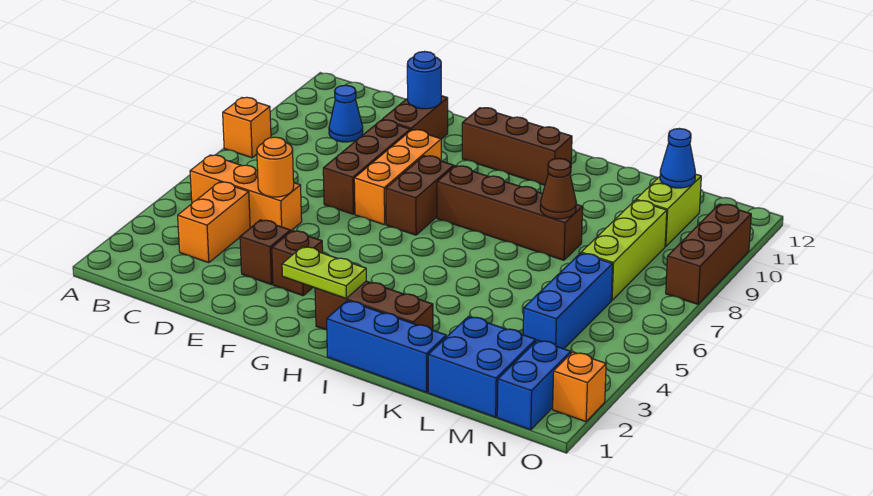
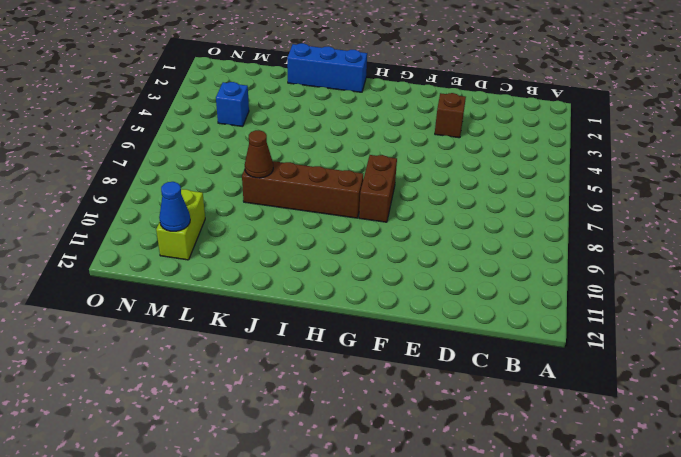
blue brick M4 level 1 -> blue brick M4:M6 level 1
none -> orange brick A8 level 1
none -> orange brick B5:D5 level 1
none -> orange brick C3:C4 level 1

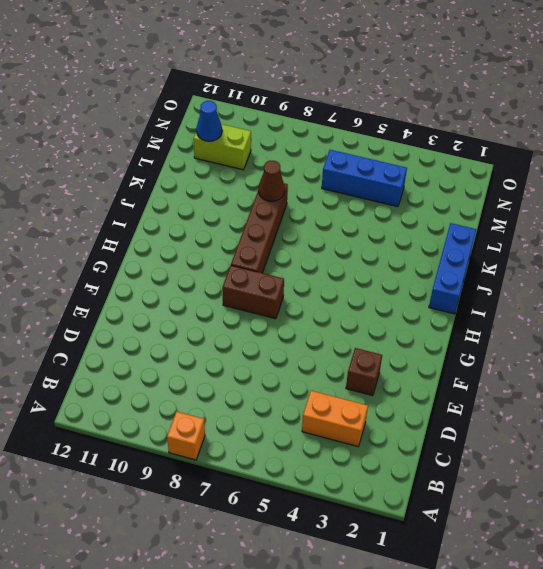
none -> orange brick B5:D5 level 1
none -> blue cone C10 level 1
none -> brown brick E7:E9 level 1

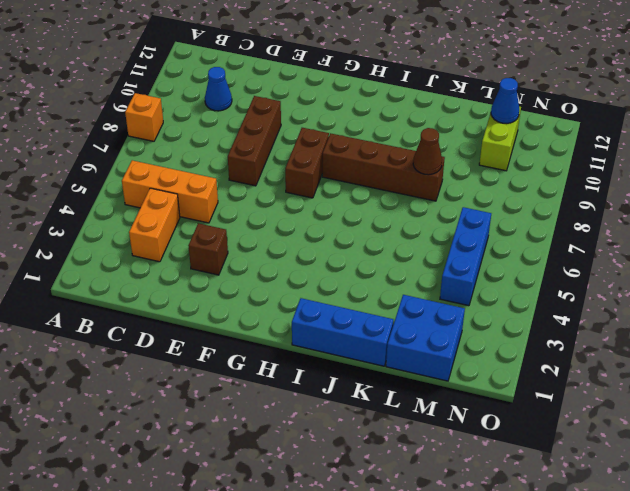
none -> brown brick E10:E11 level 1
none -> brown brick F3 level 1
none -> orange brick F7:F9 level 1

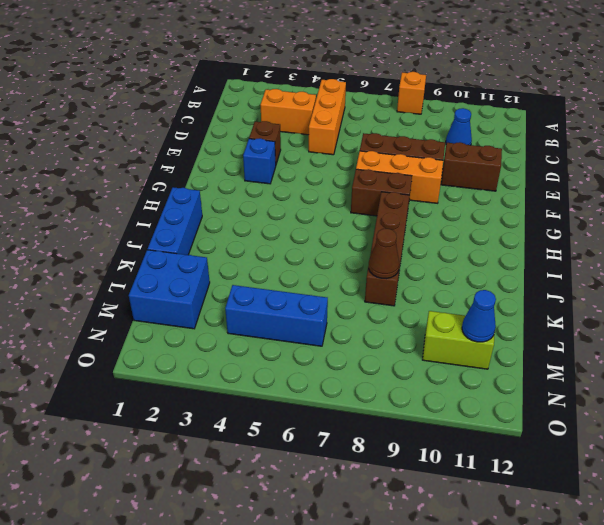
blue brick F3 level 1 -> brown brick F3 level 1
none -> brown brick G11:I11 level 1
none -> brown brick H2:J2 level 1
none -> lime brick M7:M9 level 1

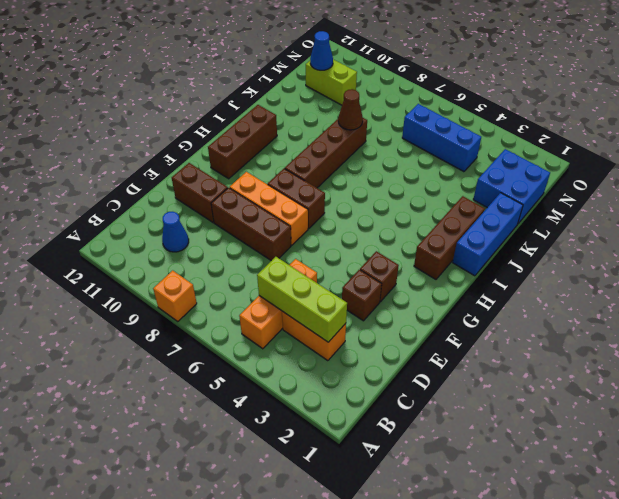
lime brick C3:C5 level 2 -> lime brick M7:M9 level 1
none -> blue brick N1:N2 level 1
none -> orange brick O2 level 1
none -> brown brick O8:O10 level 1

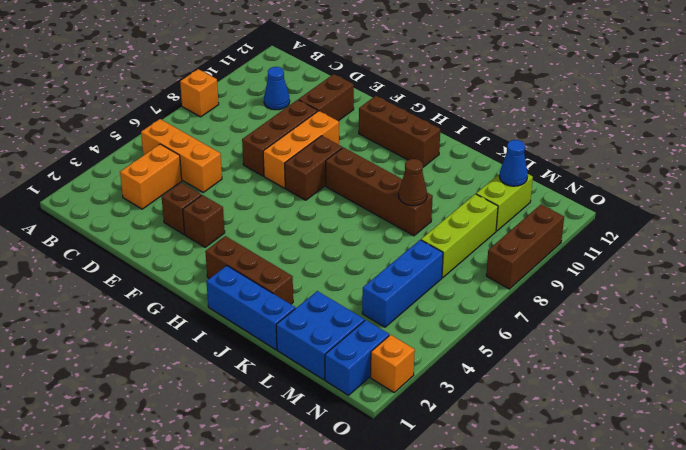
none -> orange round brick D5 level 2
none -> blue round brick E11 level 2
none -> lime plate G2:H2 level 2

